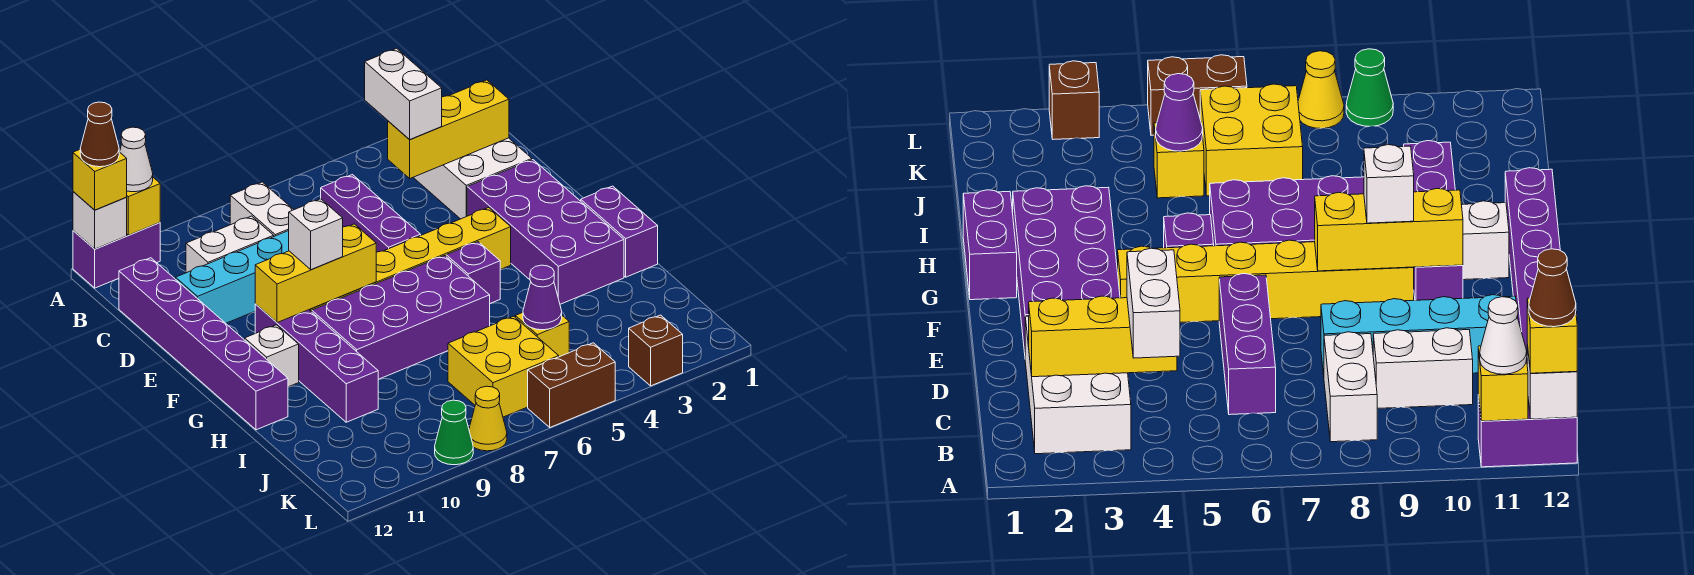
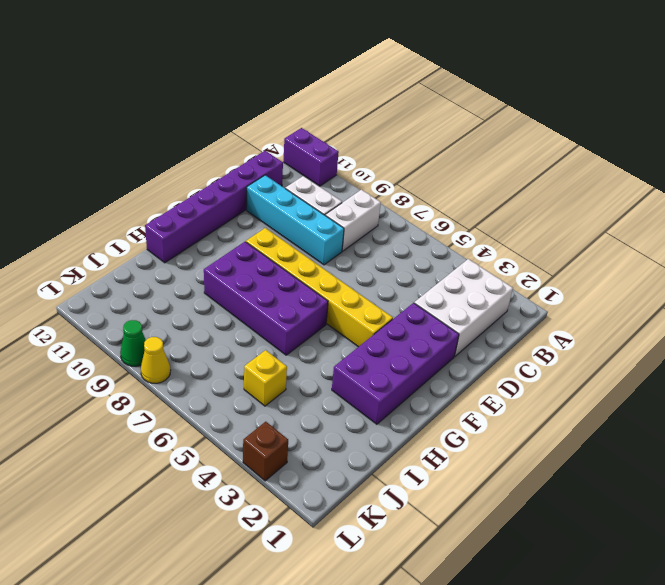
none -> purple brick C6:E6 level 1
none -> purple brick F10:I10 level 1
none -> purple brick G1:H1 level 1
none -> purple brick G5 level 1

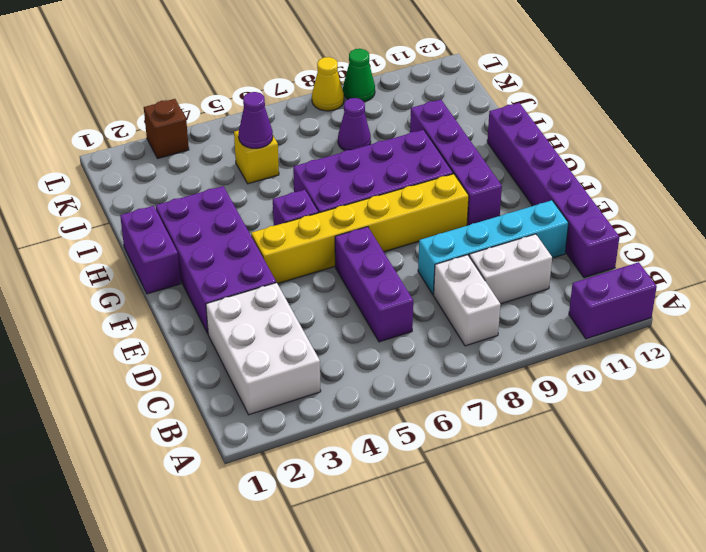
purple cone J8 level 1 -> none
none -> white brick G11 level 1
none -> yellow brick J6:K7 level 1
none -> brown brick L5:L6 level 1
none -> yellow brick A11 level 2

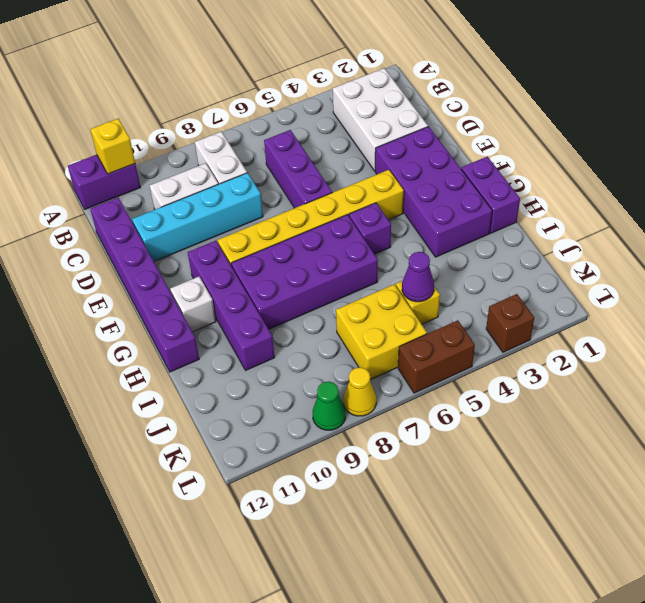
none -> white brick A12 level 2
none -> yellow brick C2:C4 level 2
none -> yellow brick F8:F10 level 2
none -> white cone A11 level 3

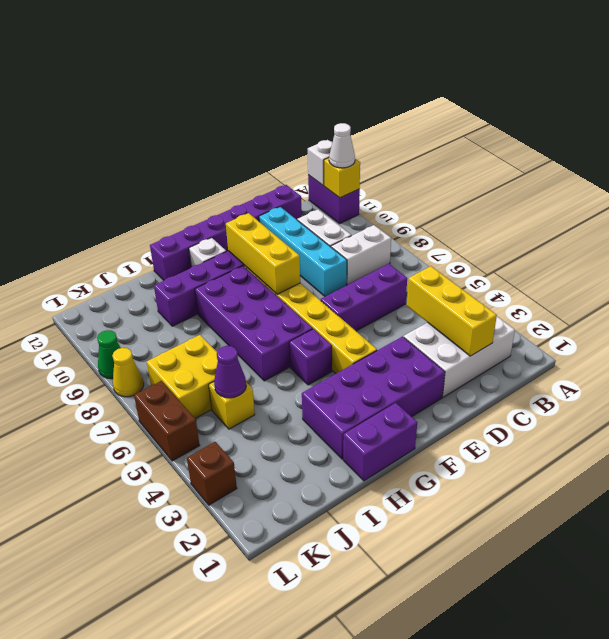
none -> yellow brick A12 level 3
none -> white brick B4:C4 level 3
none -> white brick F9 level 3
none -> brown cone A12 level 4

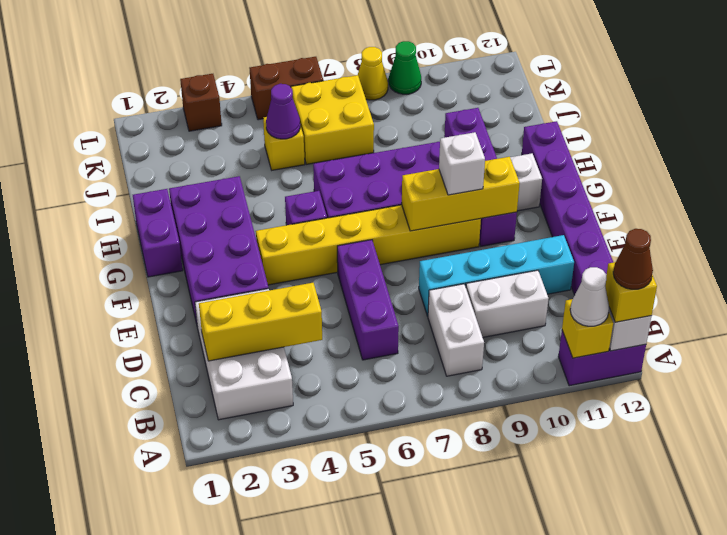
none -> white brick B4:C4 level 3

